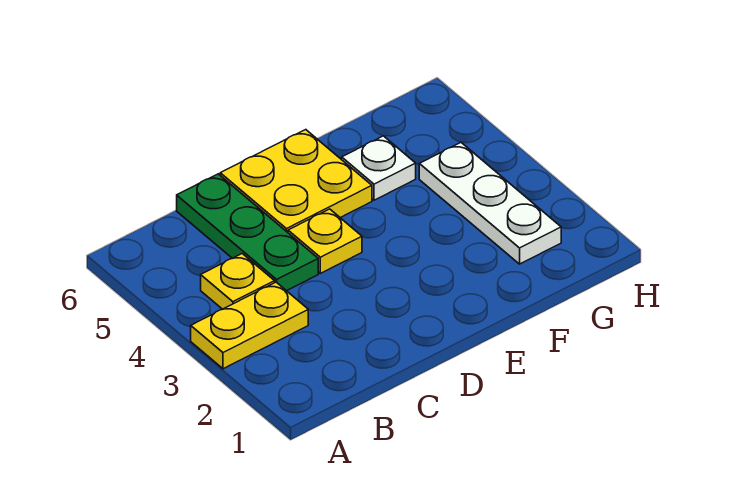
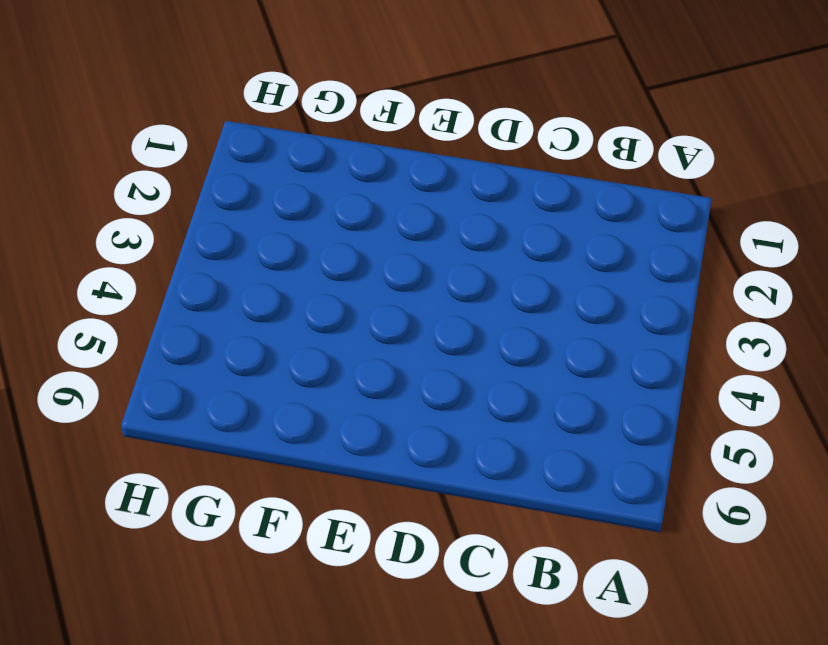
none -> yellow plate A3:B3 level 1
none -> yellow plate B4 level 1

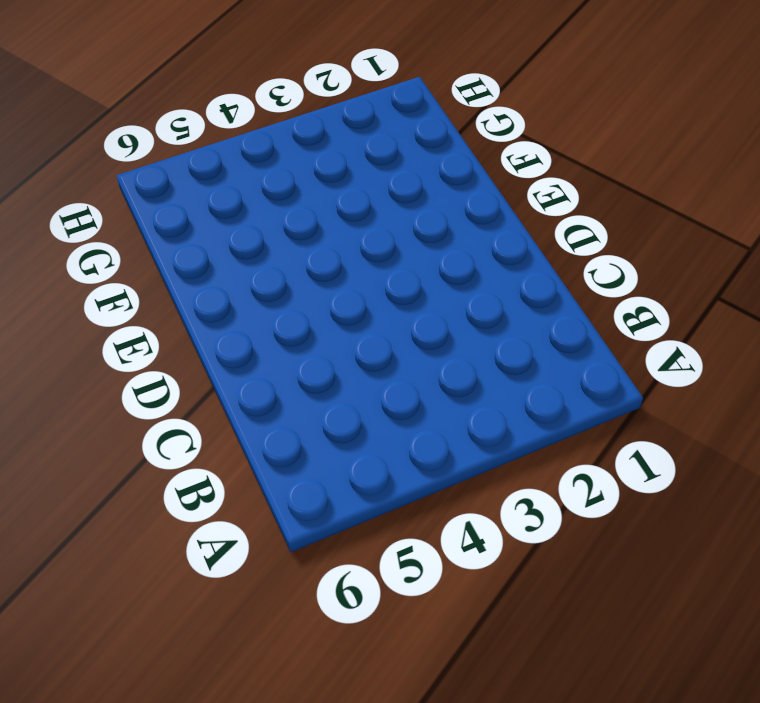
none -> yellow plate A3:B3 level 1
none -> yellow plate B4 level 1

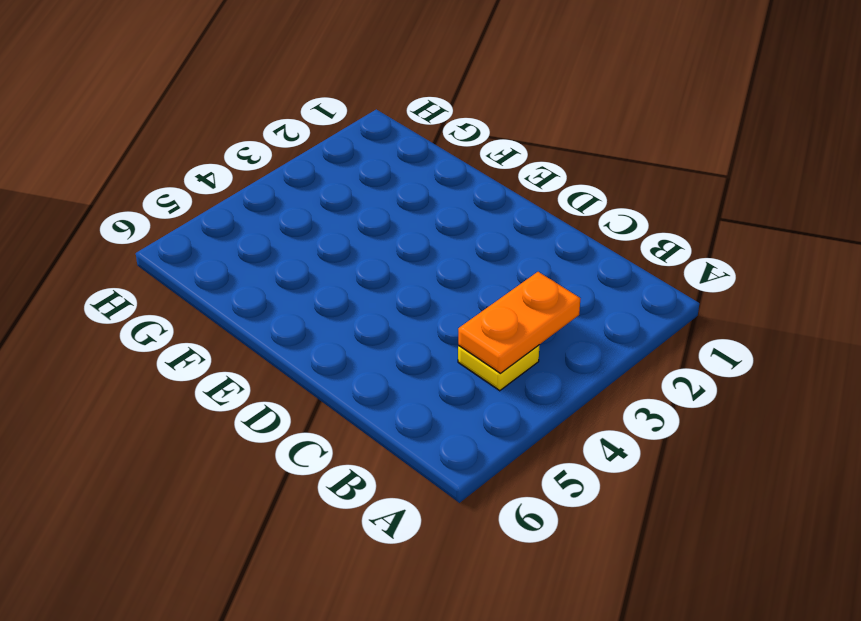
orange plate B3:B4 level 2 -> none
none -> yellow plate A3:B3 level 1
none -> green plate C4:C6 level 1

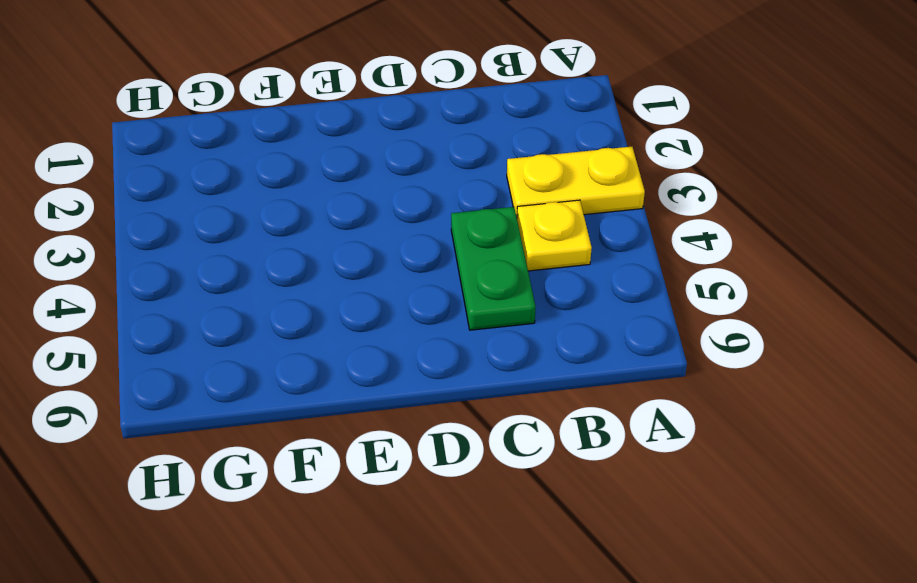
green plate C4:C5 level 1 -> green plate C4:C6 level 1
none -> yellow plate D4 level 1
none -> yellow plate D5:E6 level 1

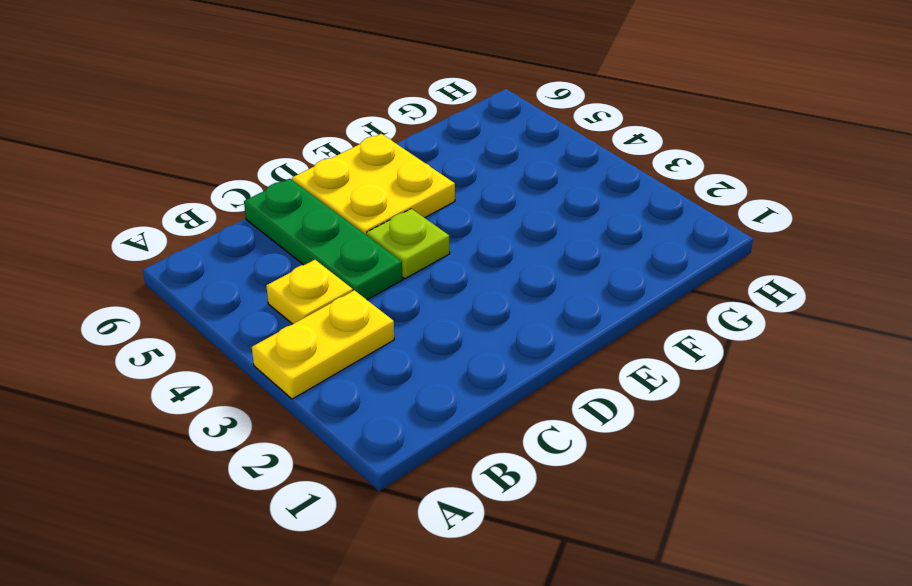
lime plate D4 level 1 -> yellow plate D4 level 1
none -> white plate F5 level 1
none -> white plate G2:G4 level 1

